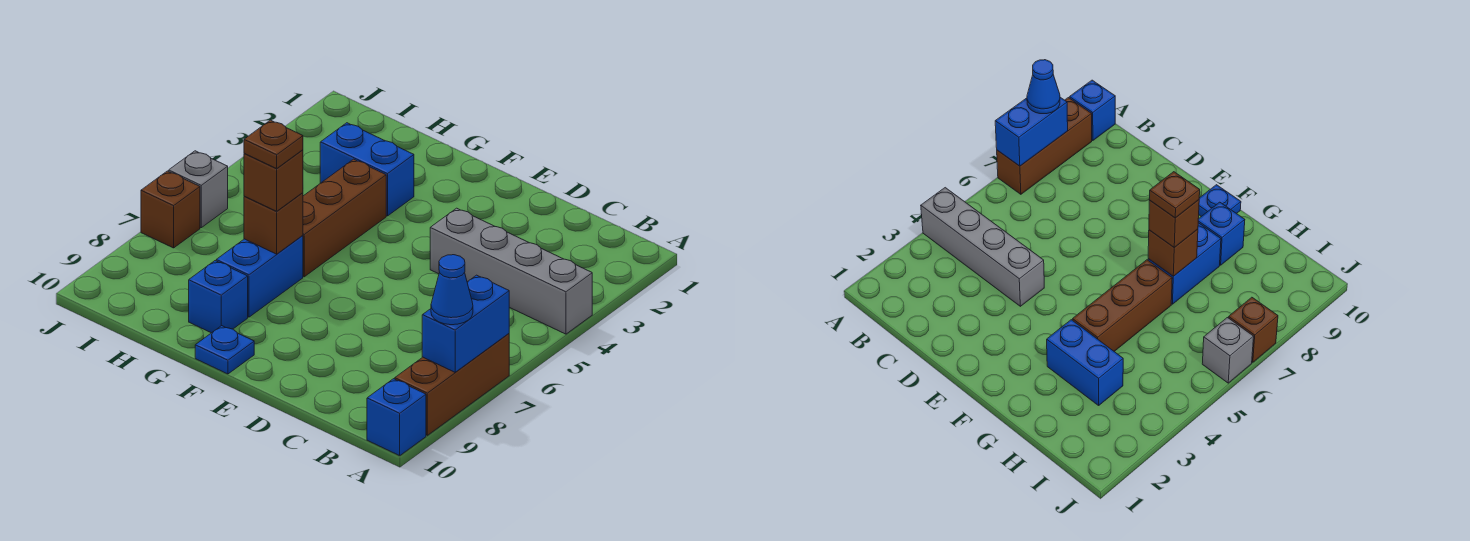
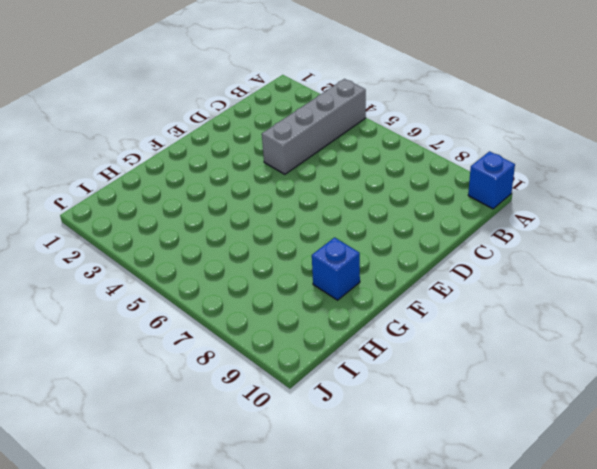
none -> brown brick A7:A9 level 1
none -> blue plate F10 level 1
none -> blue brick G3:H3 level 1

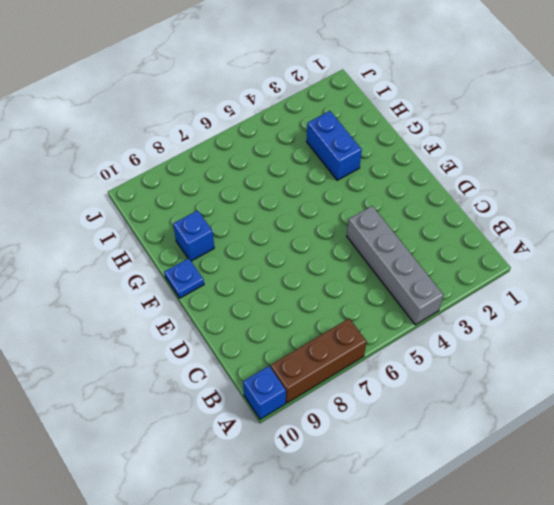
none -> brown brick G4:G6 level 1
none -> blue brick G7:G8 level 1
none -> grey brick J6 level 1

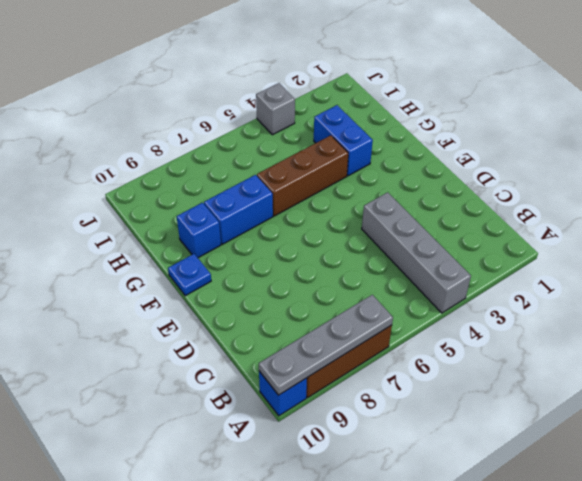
grey plate A7:A10 level 2 -> blue brick A7:A8 level 2
grey brick J4 level 1 -> grey brick J6 level 1
none -> brown brick J7 level 1
none -> brown brick G7 level 2
none -> blue cone A8 level 3

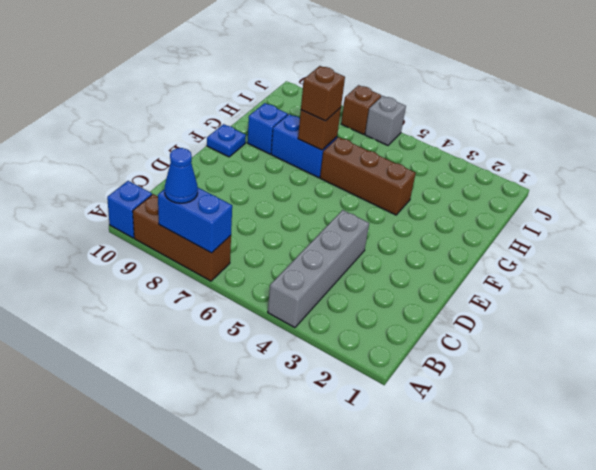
none -> blue brick G3:H3 level 1
none -> brown plate G7 level 4

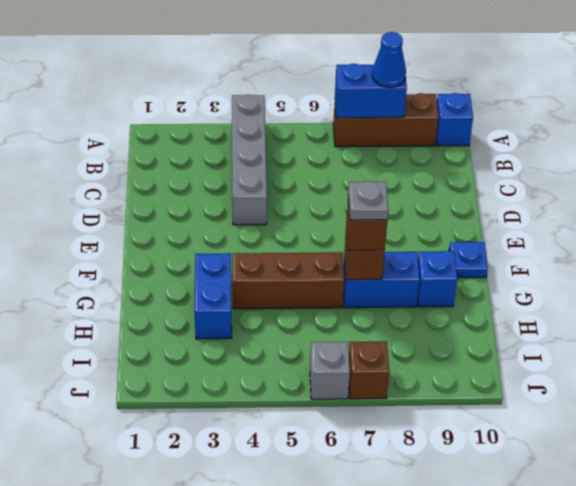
grey plate G7 level 4 -> brown plate G7 level 4

